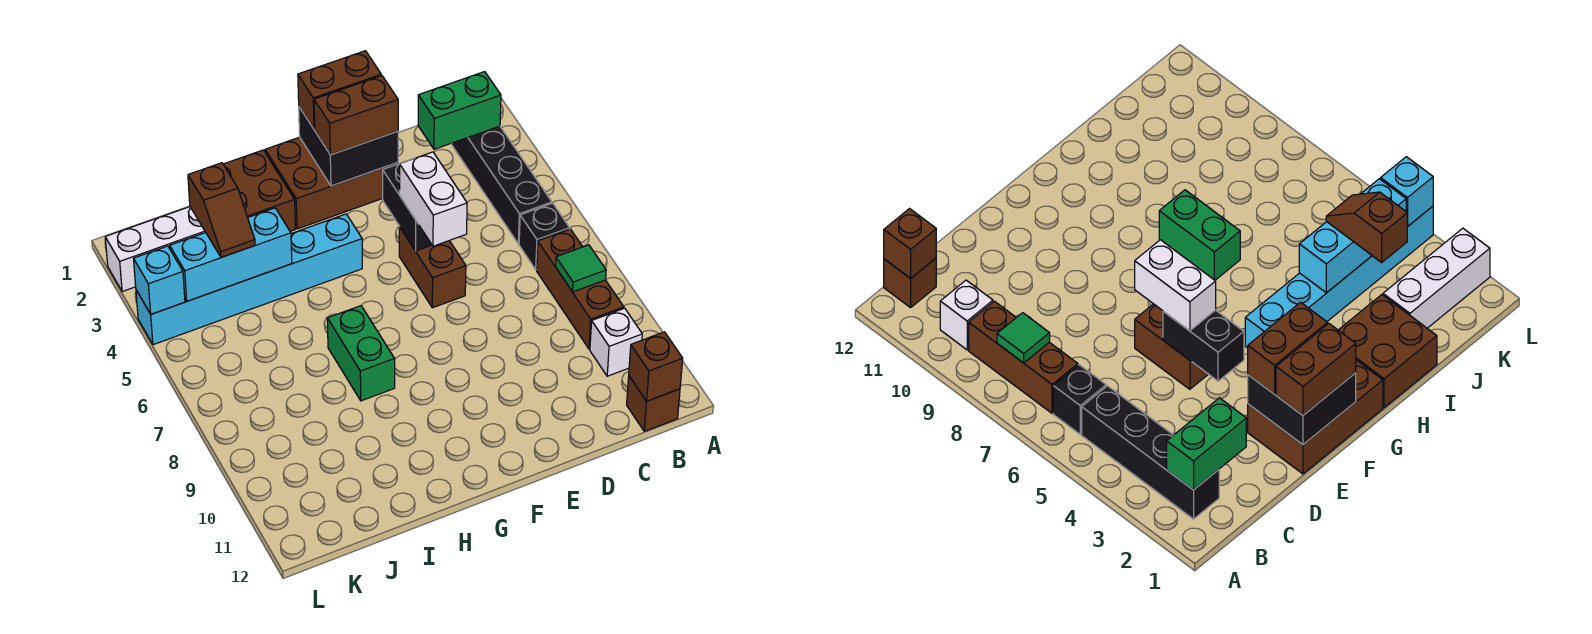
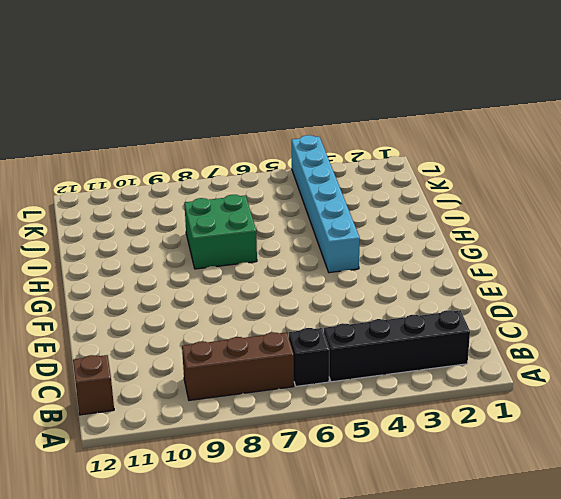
green brick H7:I8 level 1 -> green brick H7:H8 level 1
none -> white brick B10 level 1
none -> brown brick E1:G2 level 1
none -> brown brick E5:E6 level 1

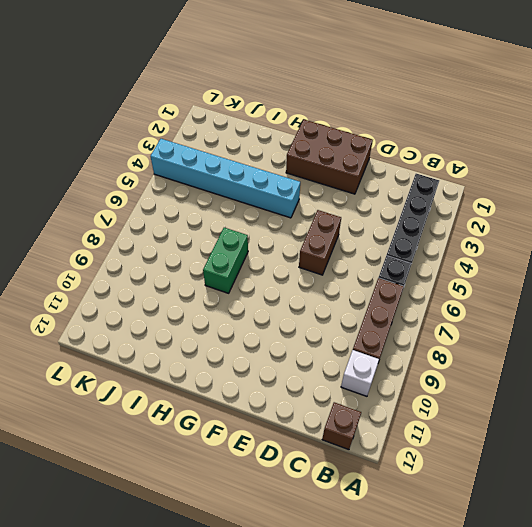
none -> brown brick H1:I2 level 1
none -> white brick J2:L2 level 1
none -> green brick B2:C2 level 2

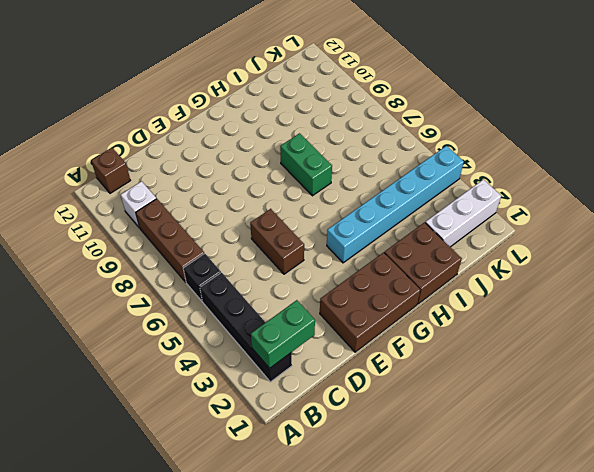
none -> green tile B8 level 2
none -> brown brick B12 level 2
none -> black brick E1:F2 level 2

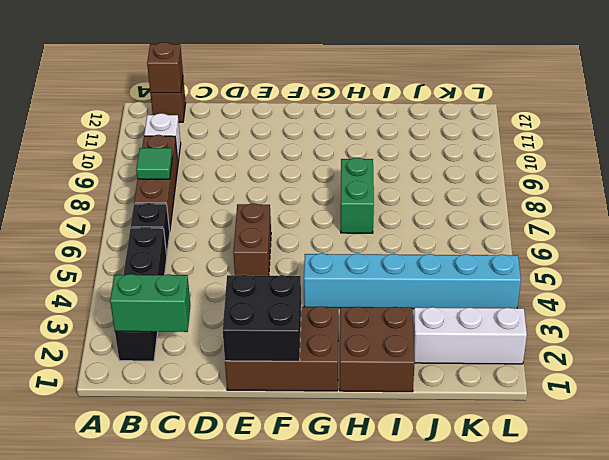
none -> black brick E4:E5 level 2
none -> cyan brick I4:K4 level 2
none -> cyan brick L4 level 2

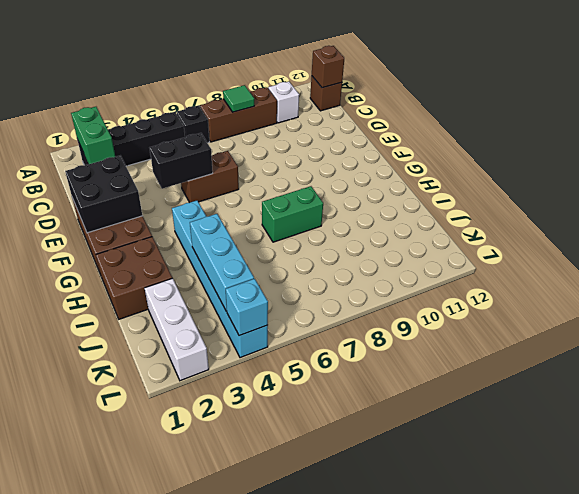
none -> brown brick E1:F1 level 3
none -> brown brick E2:F2 level 3
none -> white brick E5:E6 level 3

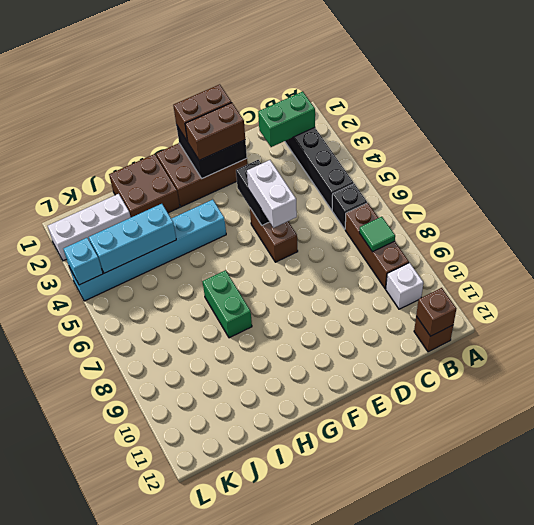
none -> brown slope J3:J4 level 3 top 3

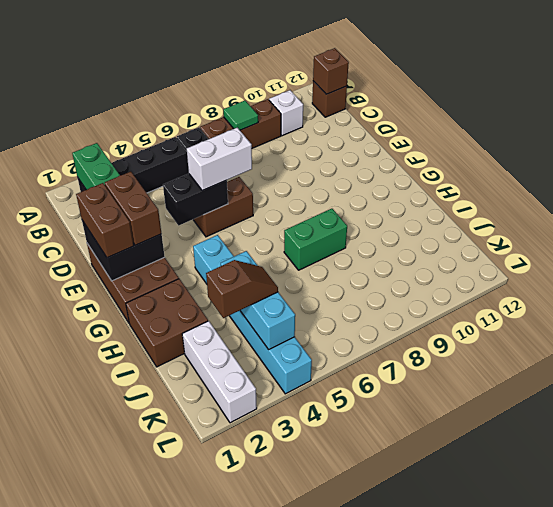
none -> cyan brick L4 level 2

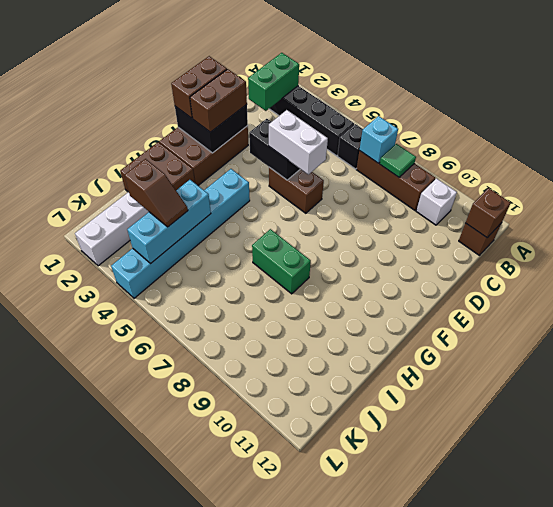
cyan brick B7 level 2 -> cyan brick L4 level 2

